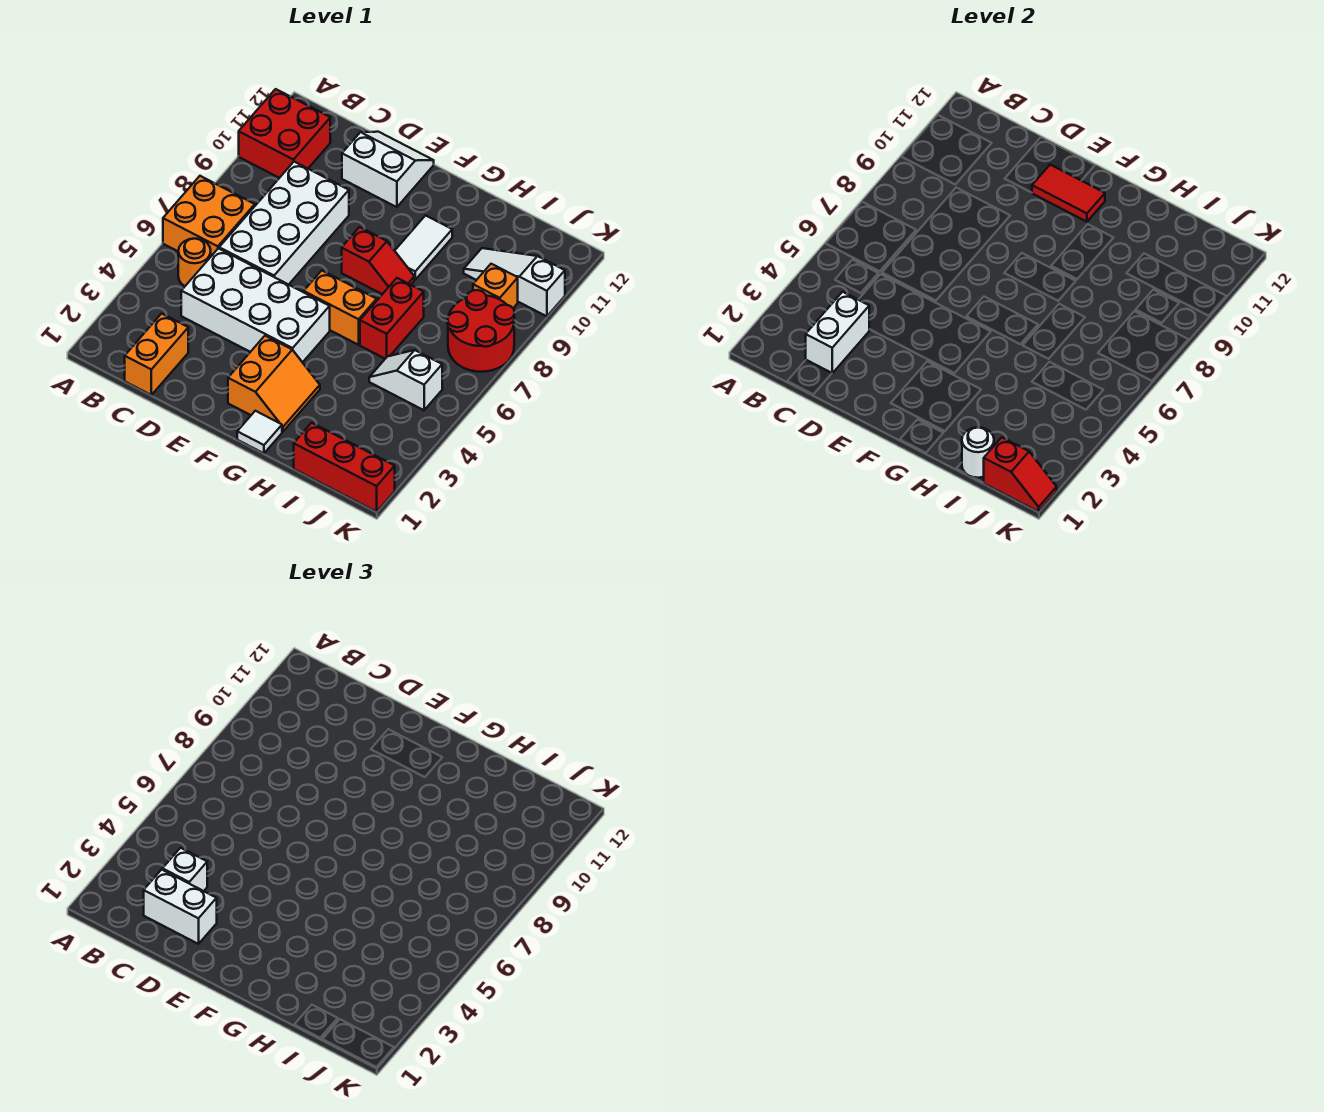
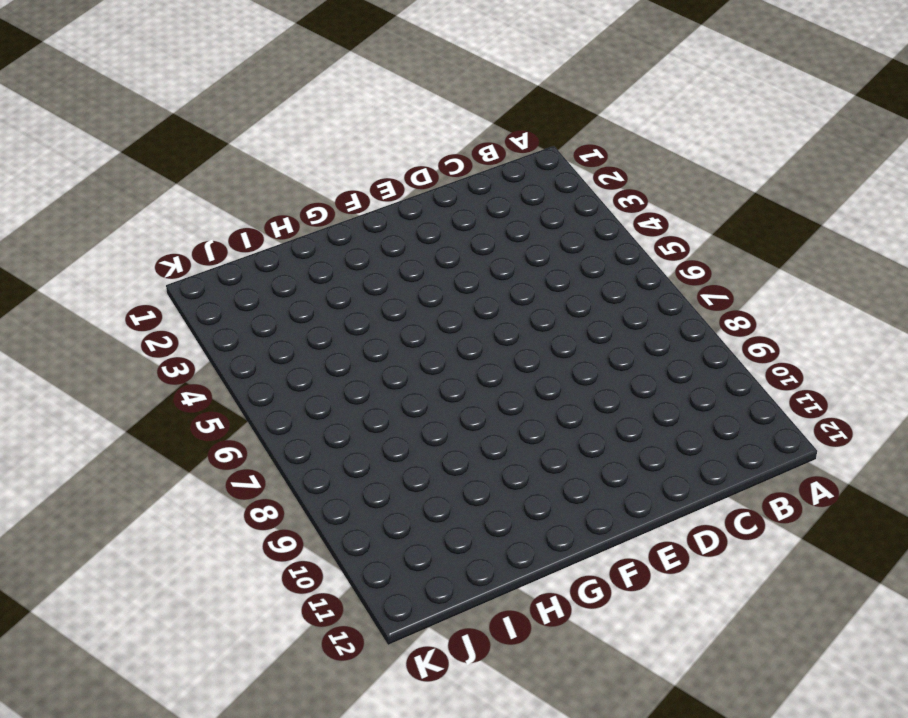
none -> orange brick A6:B7 level 1
none -> red brick A10:B11 level 1
none -> orange round brick B5 level 1

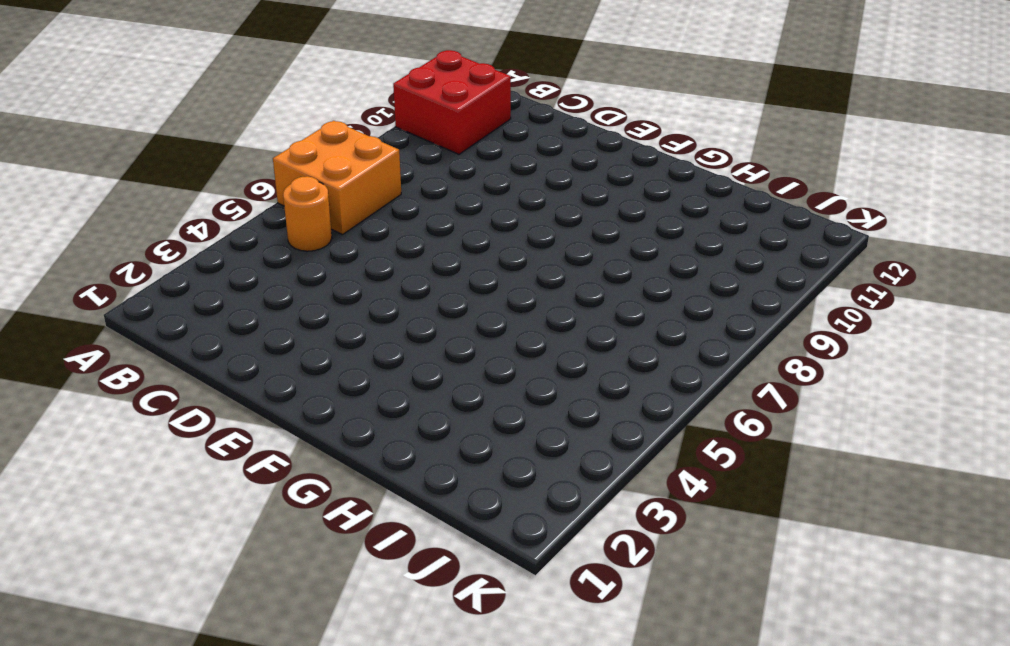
none -> orange brick C1:C2 level 1
none -> white brick C4:F5 level 1
none -> white brick C6:D9 level 1

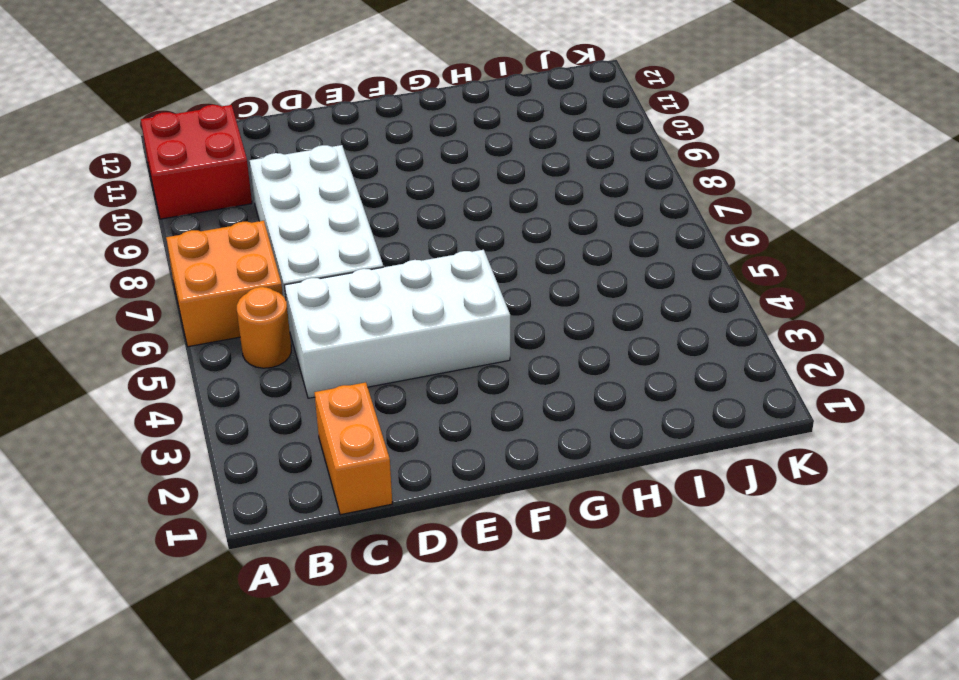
none -> white slope D11:E12 level 1 top 11
none -> orange slope F2:G3 level 1 top F
none -> orange brick F6:G6 level 1

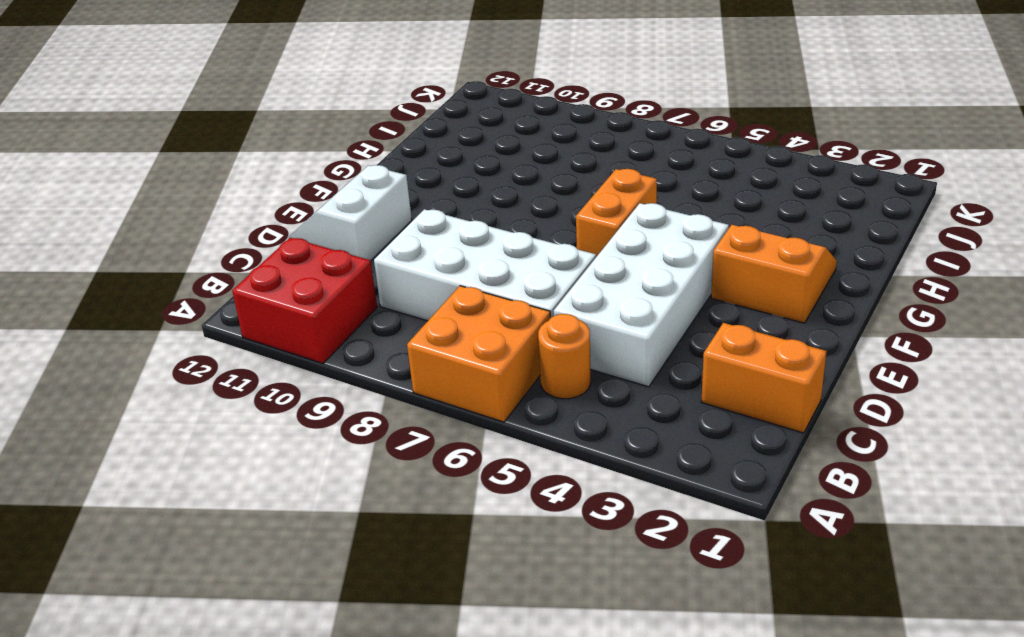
none -> red slope F8:G8 level 1 top F
none -> white tile G1 level 1
none -> white tile G9:G10 level 1

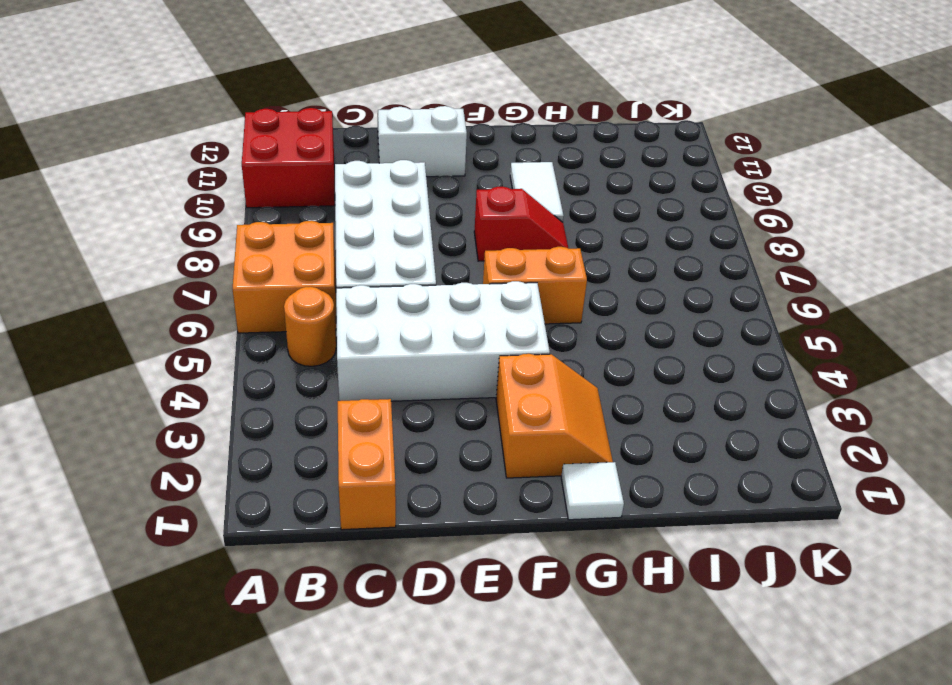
none -> red brick H6:H7 level 1
none -> red brick I1:K1 level 1
none -> white slope I5:J5 level 1 top J

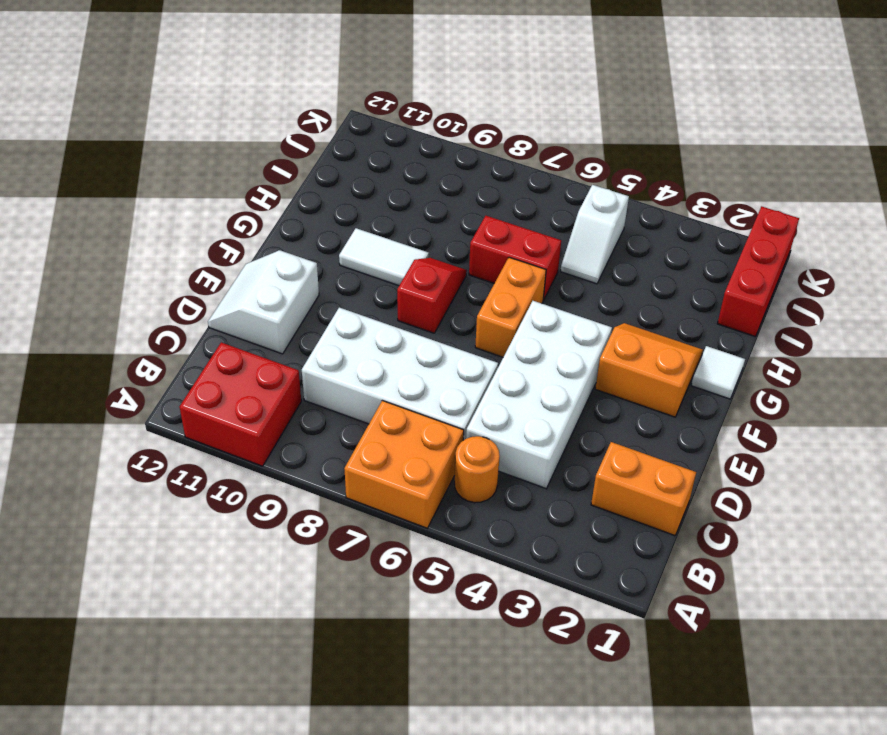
none -> white slope I10:K10 level 1 top K
none -> red round brick J7:K8 level 1
none -> orange brick J9 level 1

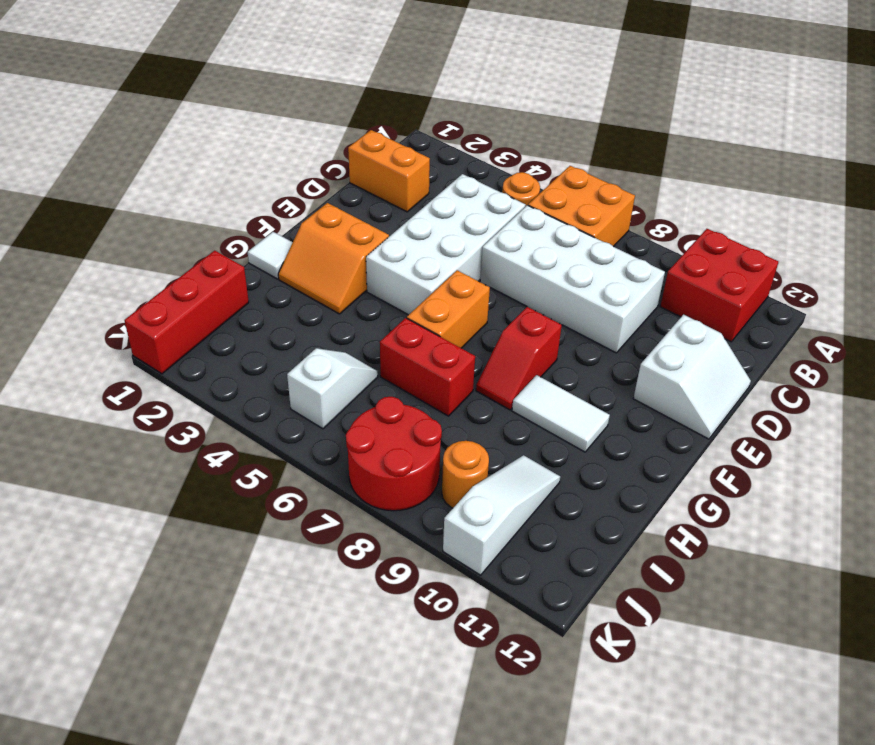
orange round brick J9 level 1 -> orange brick J9 level 1
none -> white brick C2:C3 level 2
none -> red tile E11:F11 level 2
none -> white round brick I1 level 2

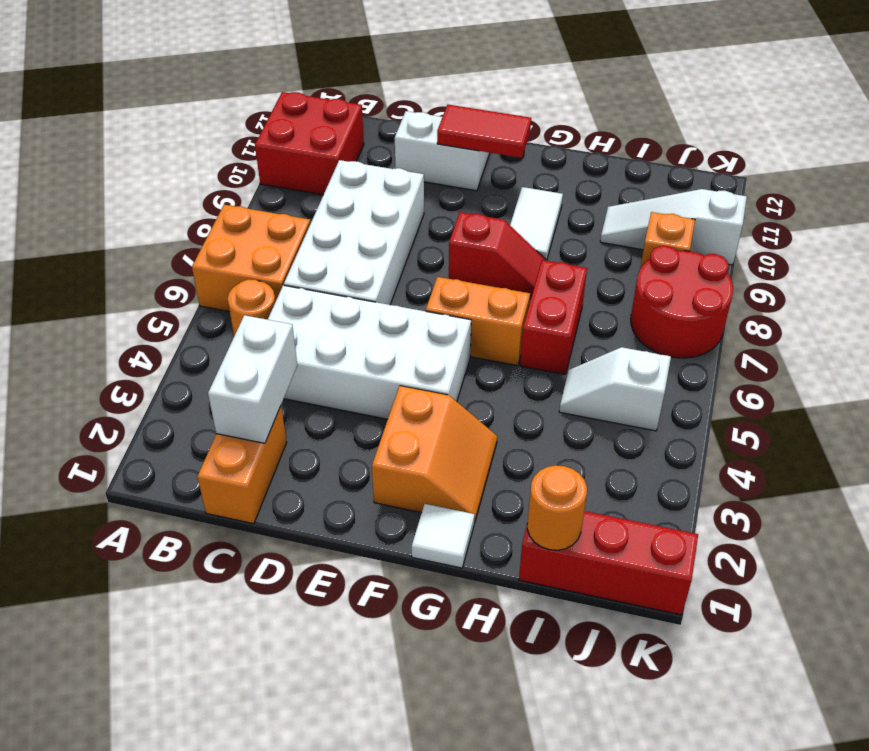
orange round brick I1 level 2 -> white round brick I1 level 2
none -> red slope J1:K1 level 2 top J
none -> white brick C2:D2 level 3
none -> white brick C3 level 3

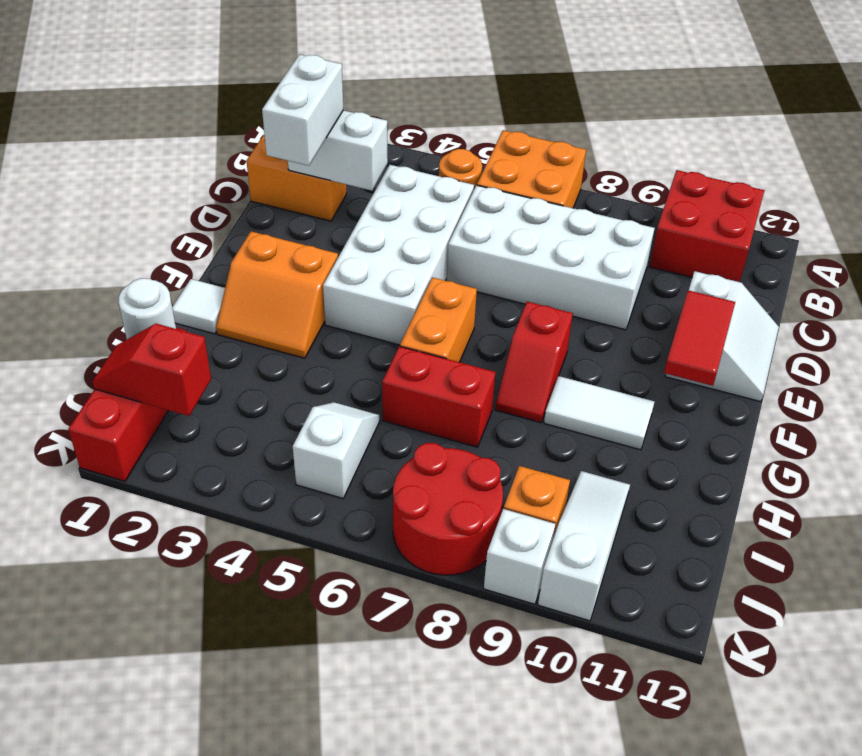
red slope J1:J2 level 2 top 2 -> red slope J1:K1 level 2 top J
white brick K9 level 1 -> white brick C3 level 3

